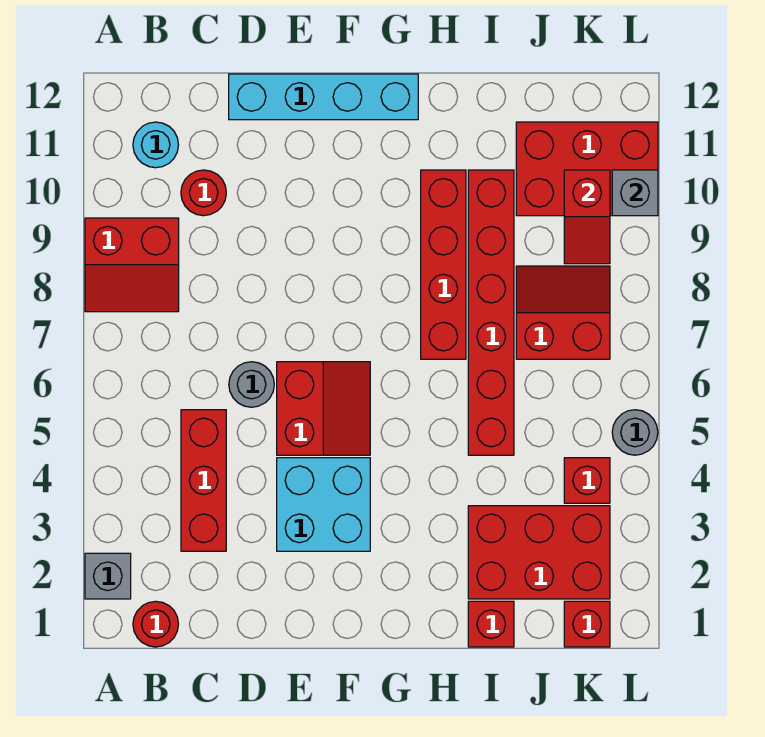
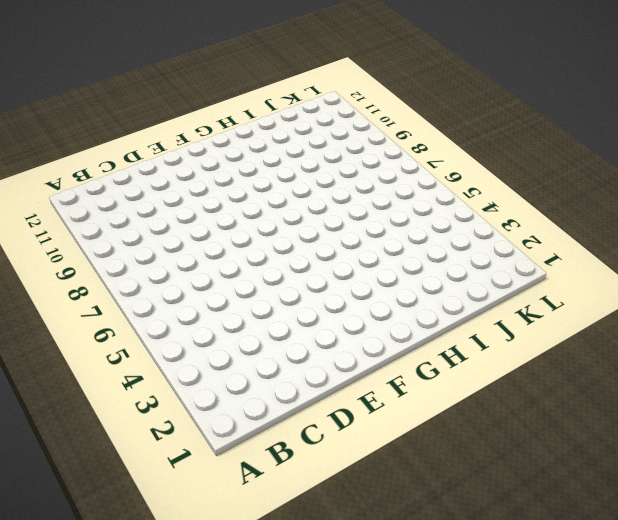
none -> grey brick A2 level 1
none -> red slope A8:B9 level 1 top 9
none -> red round brick B1 level 1

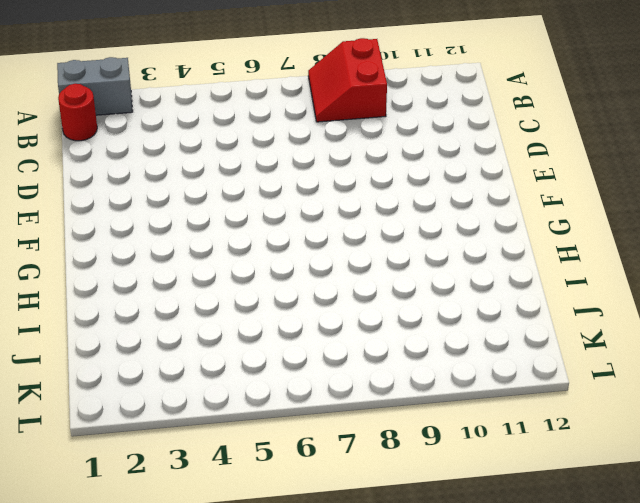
grey brick A1:A2 level 1 -> grey brick A2 level 1
none -> cyan round brick B11 level 1
none -> red brick C3:C5 level 1
none -> red round brick C10 level 1

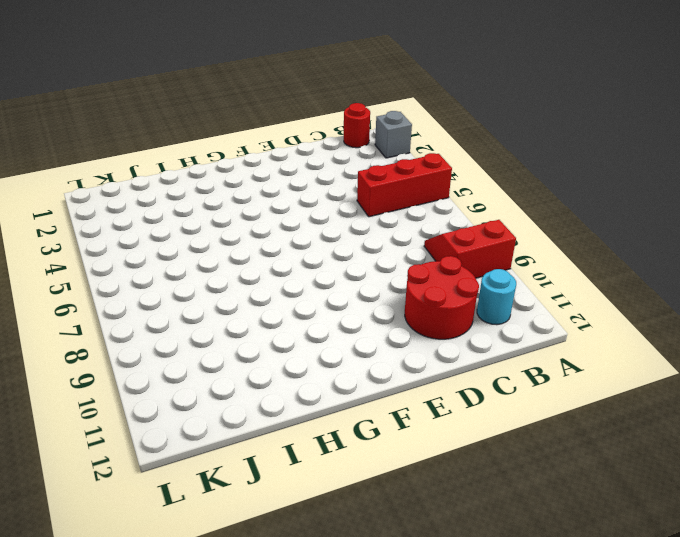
red brick A5:C5 level 1 -> red brick C3:C5 level 1
red round brick C10:D11 level 1 -> red round brick C10 level 1
none -> grey round brick D6 level 1
none -> cyan brick D12:G12 level 1
none -> cyan brick E3:F4 level 1

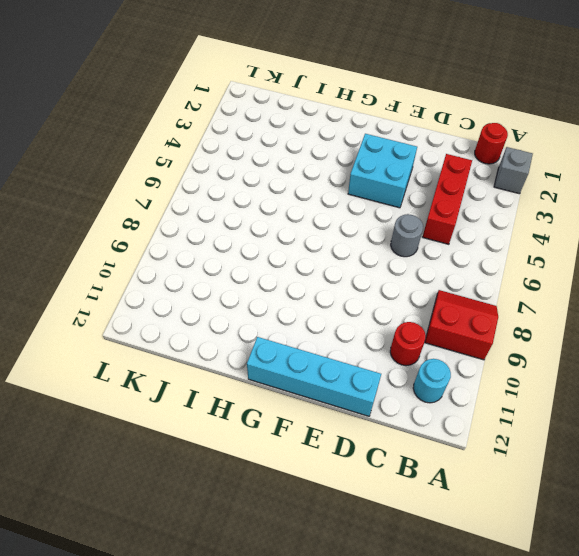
none -> red slope E5:F6 level 1 top E
none -> red brick H7:H10 level 1
none -> red brick I1 level 1

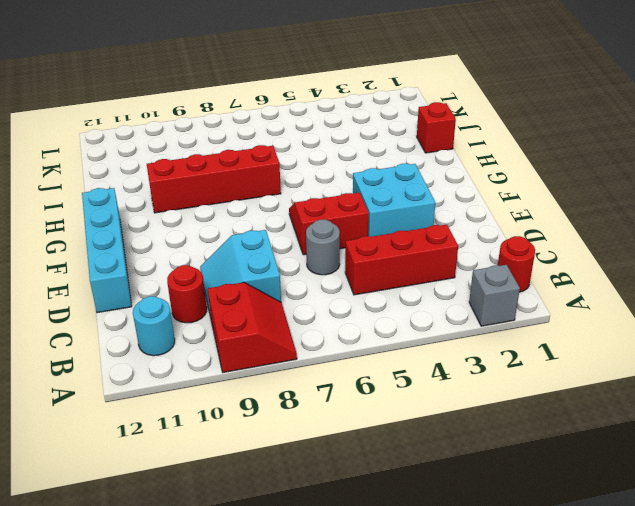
cyan slope C8:D9 level 1 top 8 -> none
none -> red brick I2:K3 level 1
none -> red brick I5:I10 level 1
none -> red slope J7:K8 level 1 top 7

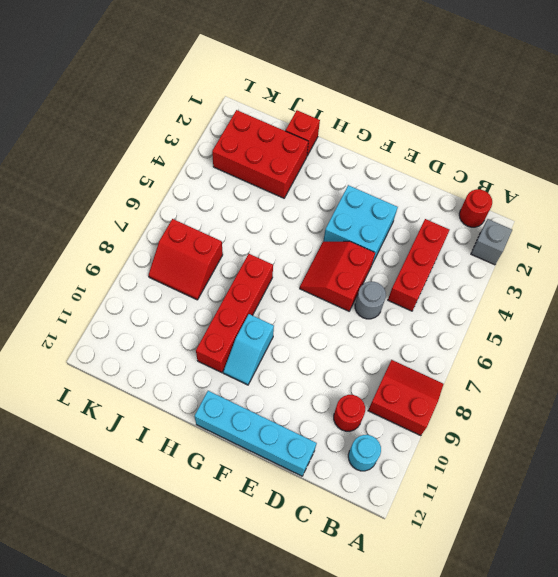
cyan slope G9:G10 level 1 top 9 -> none
none -> red brick I5:I10 level 1
none -> red brick J10:L11 level 1
none -> red brick K1 level 1

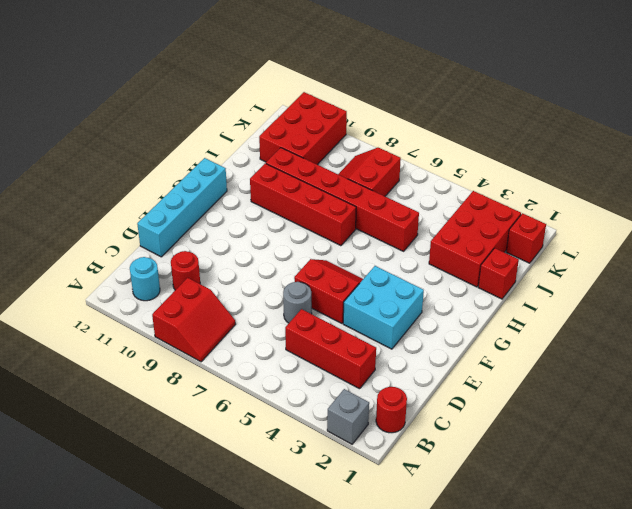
none -> red brick K4 level 1
none -> grey round brick L5 level 1
none -> red slope K9:K10 level 2 top 10

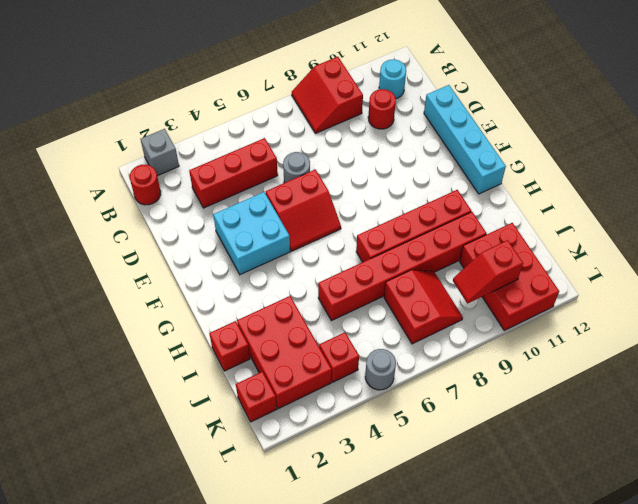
none -> grey brick L10 level 2

